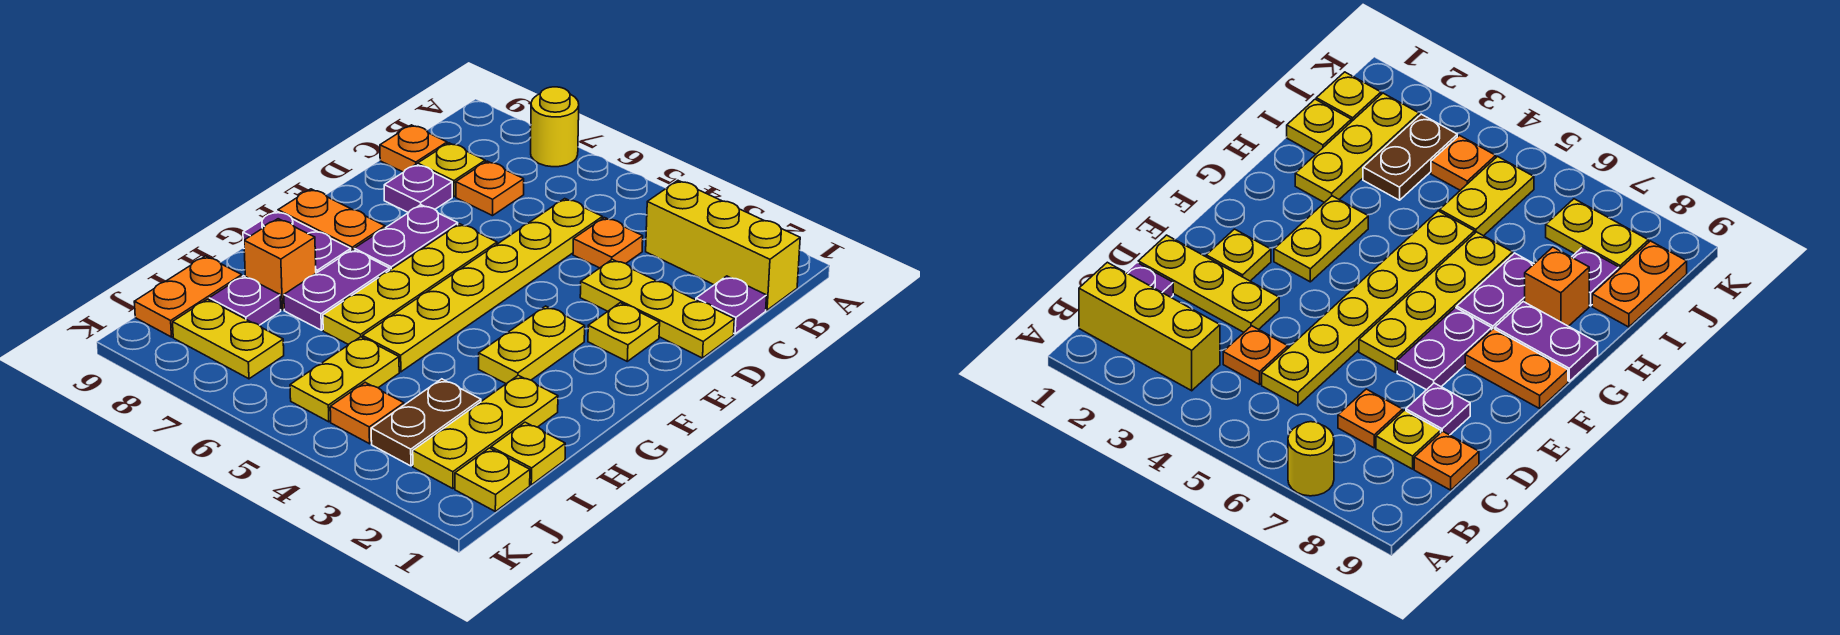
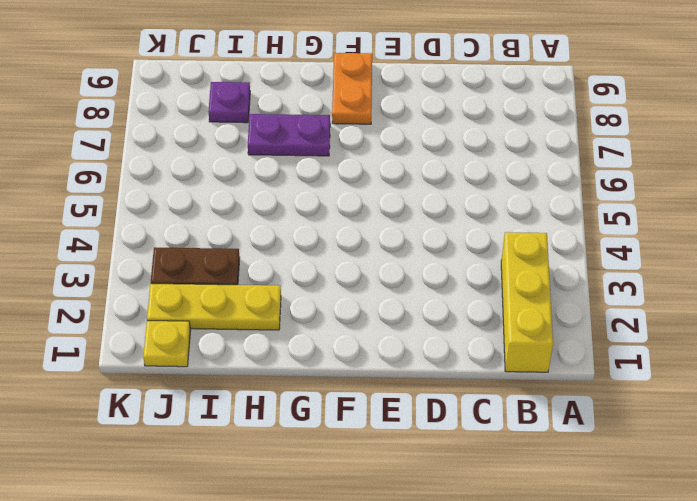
none -> yellow round brick A7 level 1
none -> purple plate C1 level 1
none -> orange plate C4 level 1

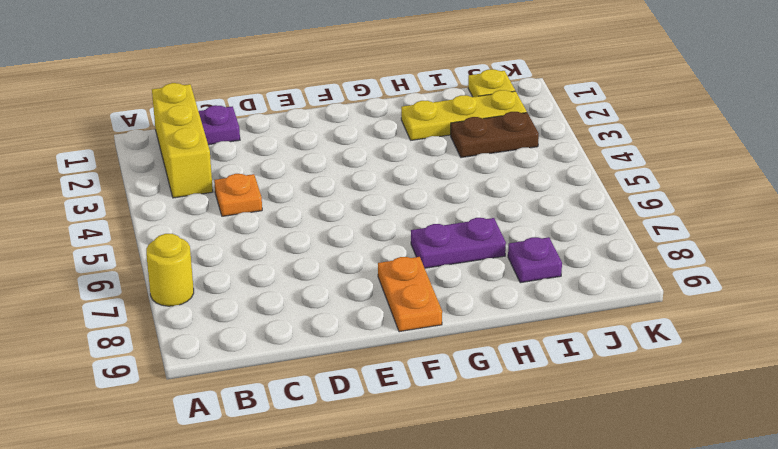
none -> yellow plate C5:H5 level 1
none -> orange plate C7 level 1
none -> yellow plate C8 level 1

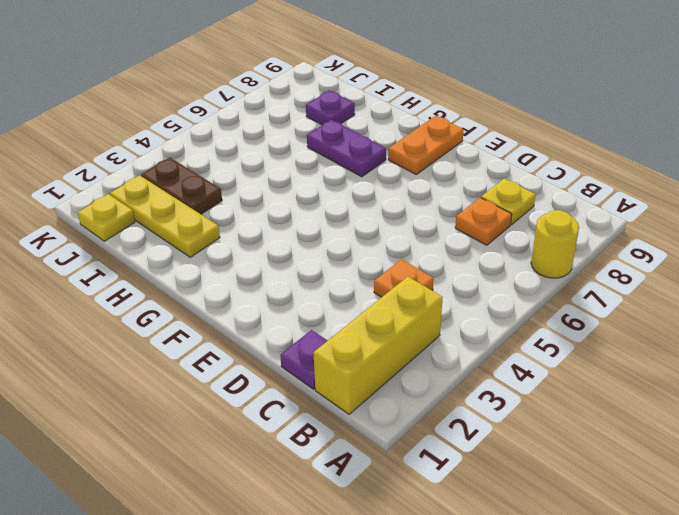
none -> yellow plate C5:H5 level 1
none -> orange plate C9 level 1
none -> yellow plate D1:D3 level 1

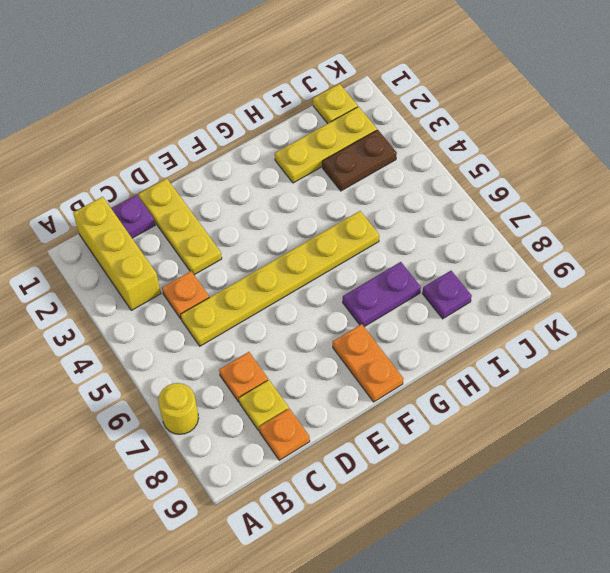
none -> purple plate D8 level 1
none -> yellow plate E2 level 1
none -> yellow plate E6:H6 level 1

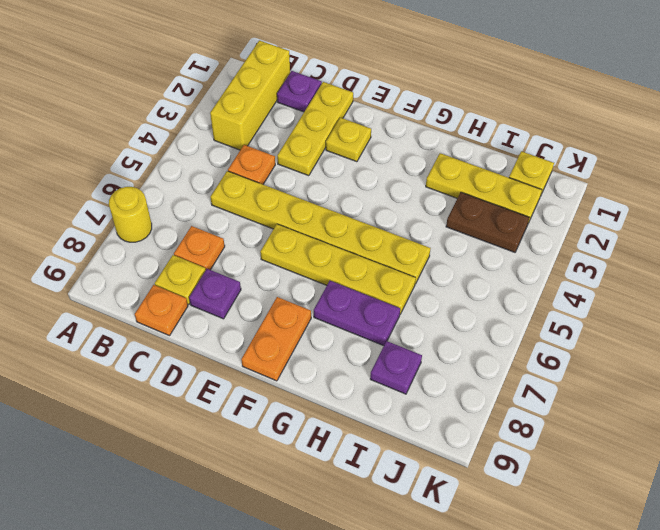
none -> purple plate E7:F7 level 1
none -> yellow plate F3:G3 level 1
none -> purple plate G8:G9 level 1

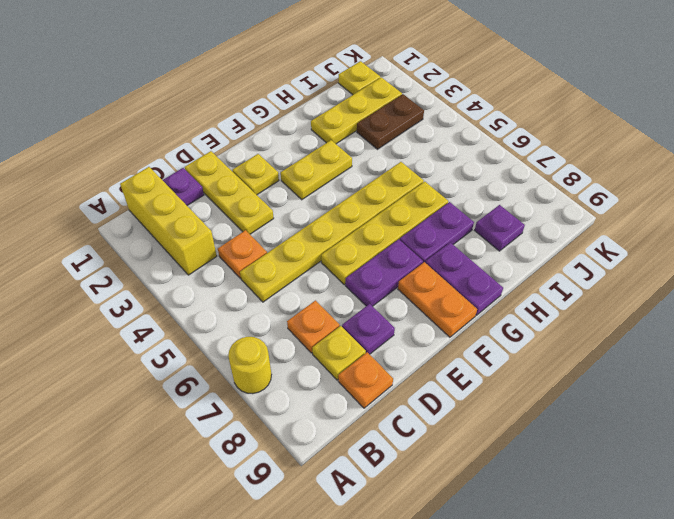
none -> orange brick H8 level 1
none -> yellow plate I1 level 1
none -> yellow plate I5:J5 level 1

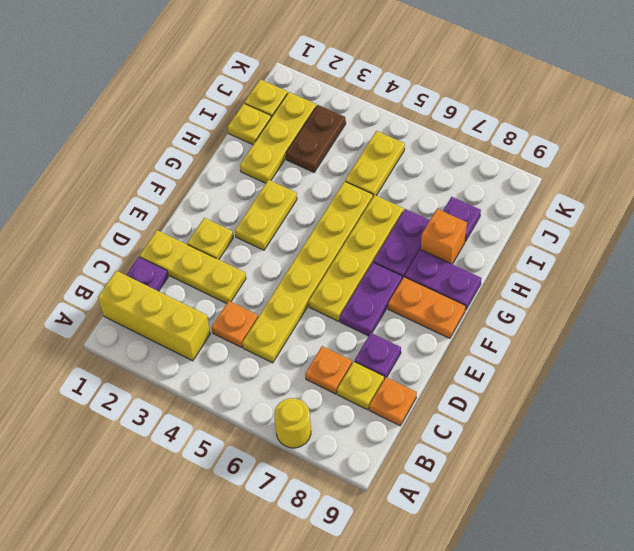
none -> orange plate I9:J9 level 1
none -> orange plate J4 level 1
none -> yellow plate J7:J8 level 1

